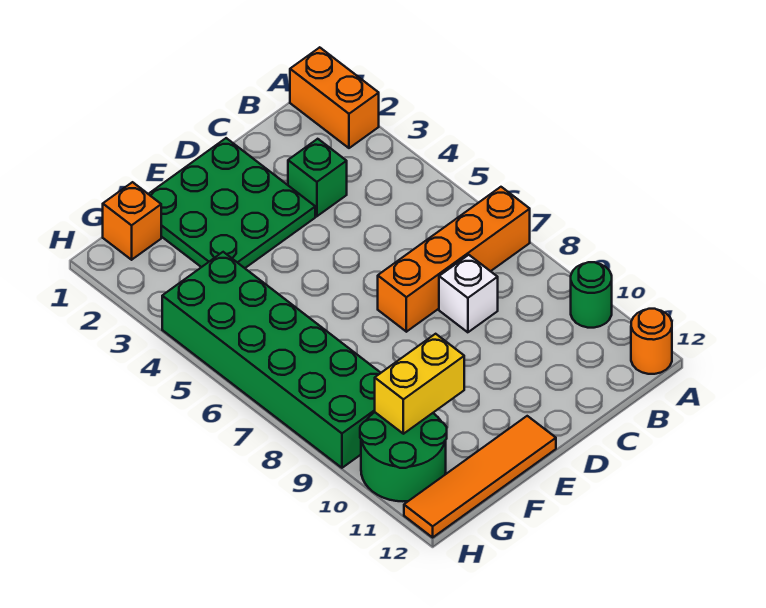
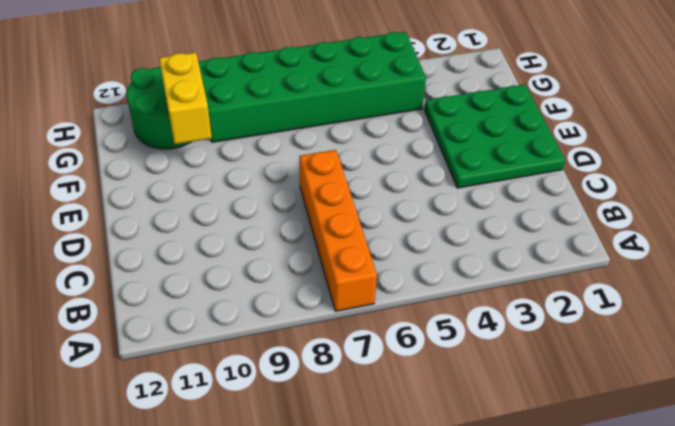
none -> orange brick A1:A2 level 1
none -> green round brick A10 level 1
none -> orange round brick A12 level 1

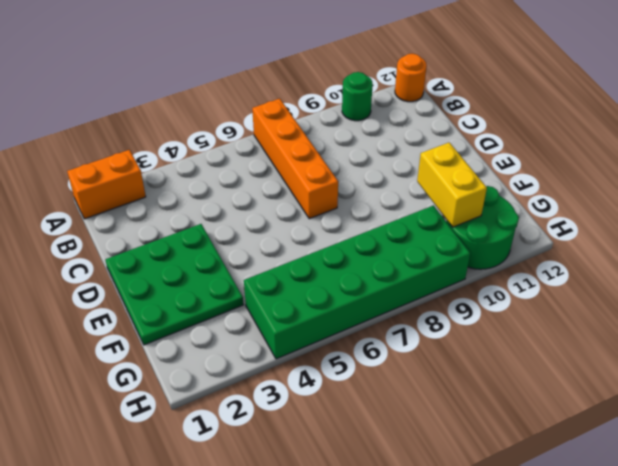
none -> green brick C3 level 1
none -> white brick C8 level 1
none -> orange tile E12:H12 level 1

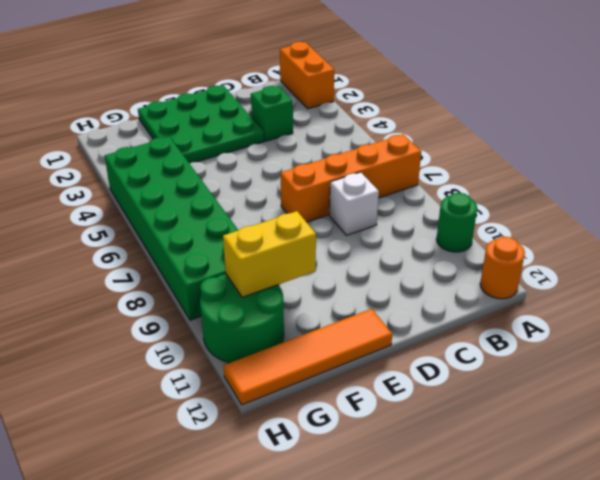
none -> orange brick G1 level 1

